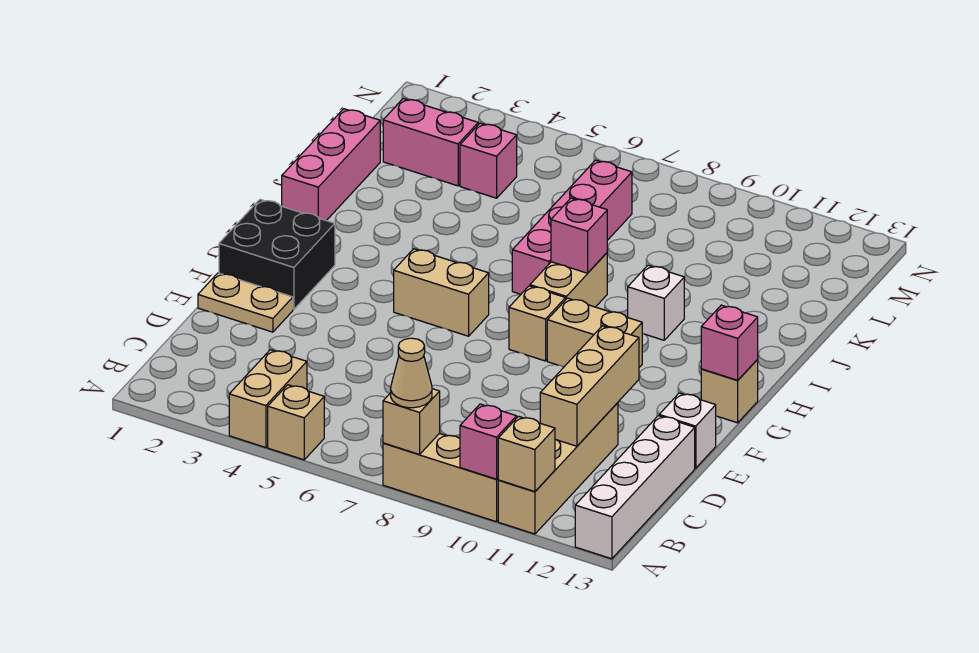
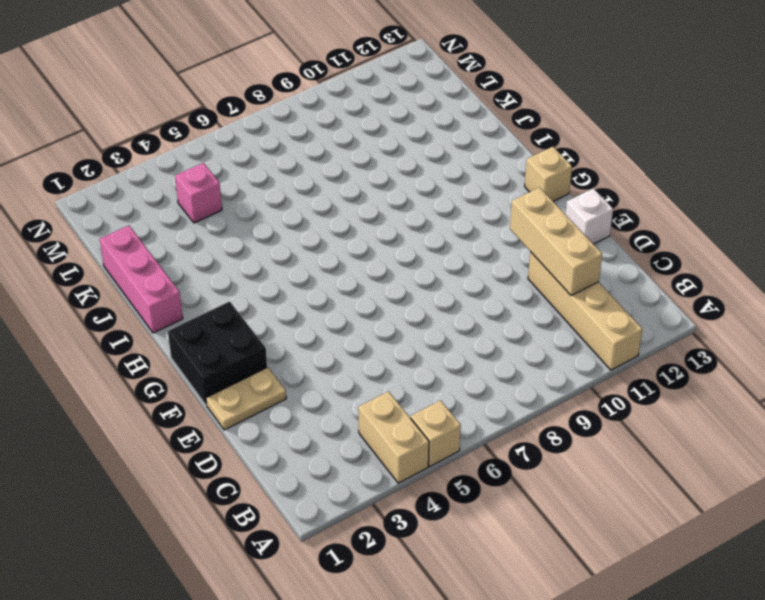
none -> tan brick A8:A10 level 1
none -> white brick A13:D13 level 1
none -> tan brick G5:G6 level 1

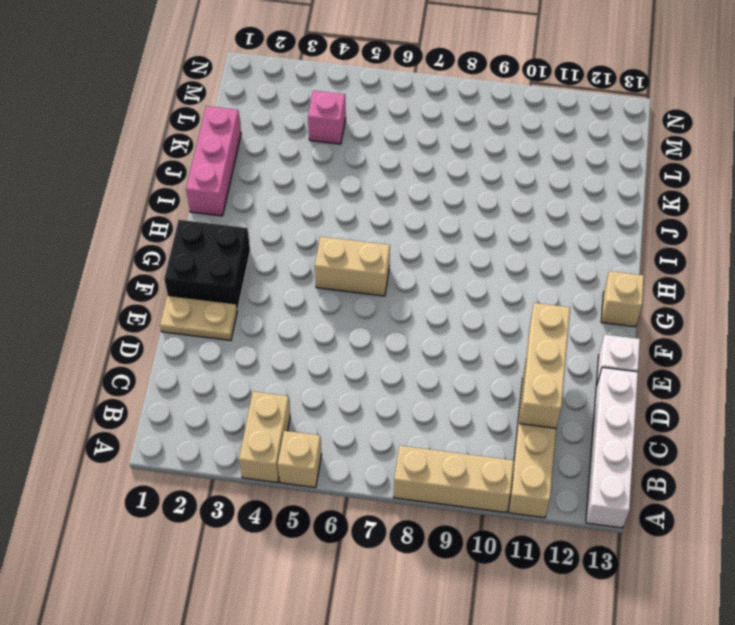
none -> tan brick G8 level 1
none -> tan brick G9:G10 level 1
none -> tan brick H8:I8 level 1

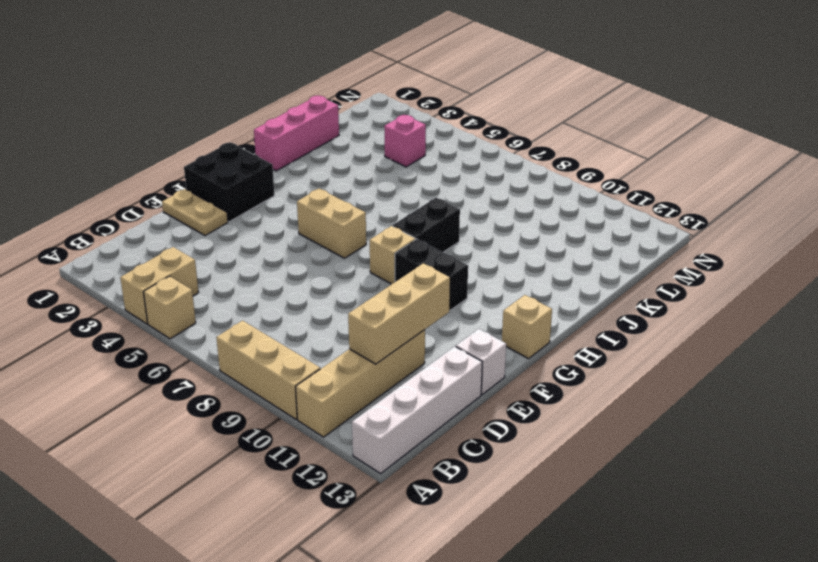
black brick G9:G10 level 1 -> tan brick G9:G10 level 1
black brick H8:I8 level 1 -> tan brick H8:I8 level 1
none -> pink brick I7:L7 level 1
none -> white brick I10 level 1
none -> pink brick L2:L3 level 1

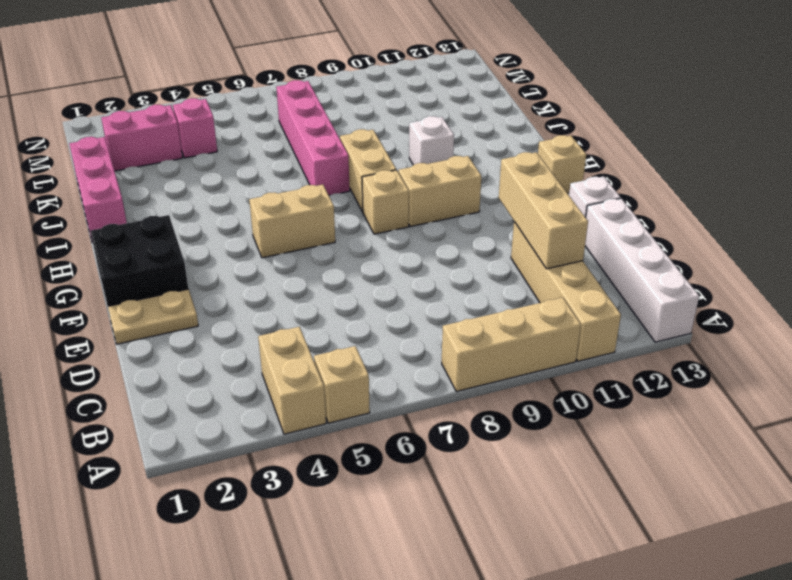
none -> tan brick A8 level 2
none -> pink brick A10 level 2
none -> tan brick A11 level 2

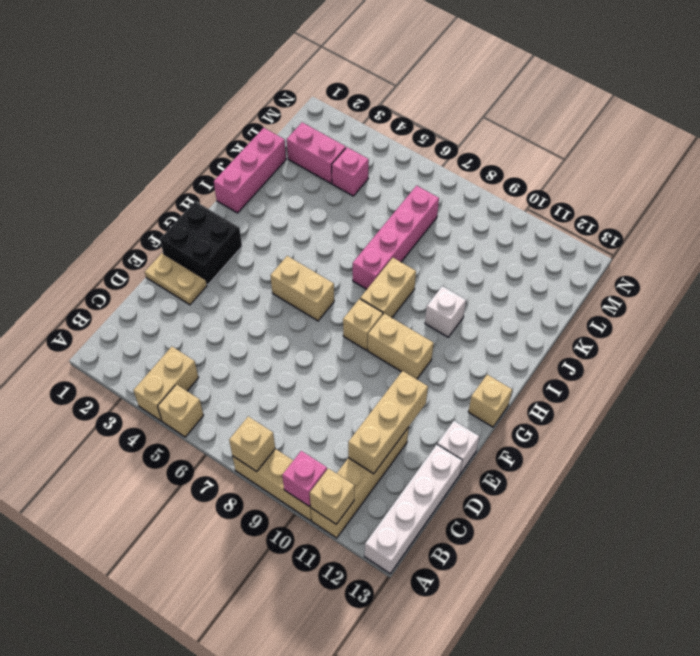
none -> pink brick G13 level 2
none -> pink brick I8 level 2
none -> tan cone A8 level 3

